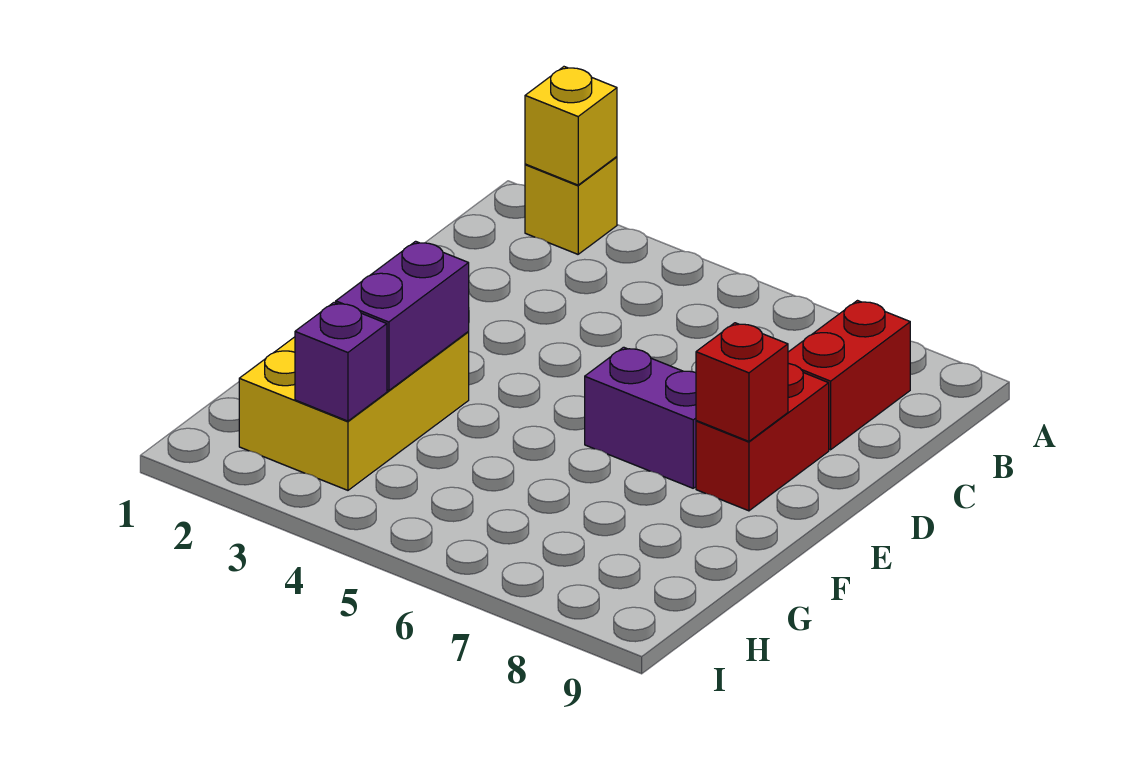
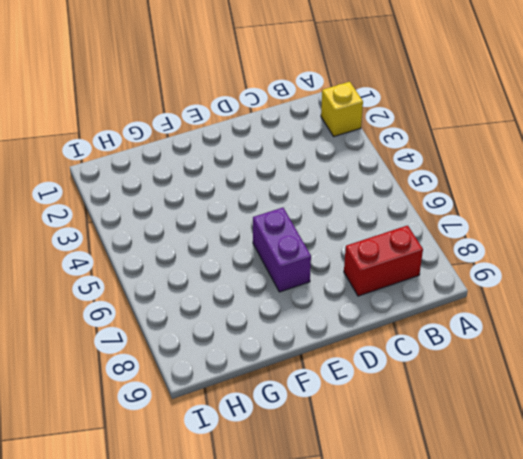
none -> red brick D8:E8 level 1
none -> yellow brick F2:H3 level 1

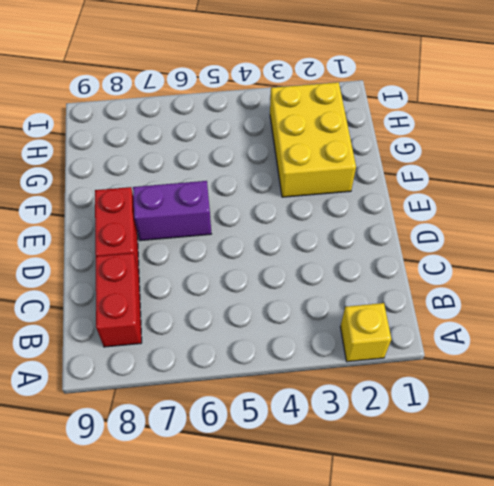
none -> yellow brick A2 level 2
none -> red brick E8 level 2

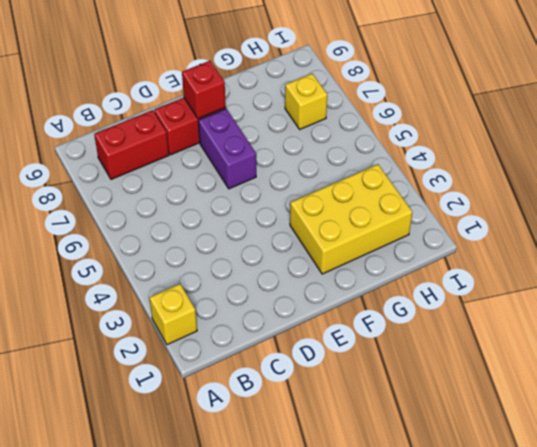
yellow brick H7 level 1 -> yellow brick A2 level 2
none -> purple brick F3:G3 level 2
none -> purple brick H3 level 2

